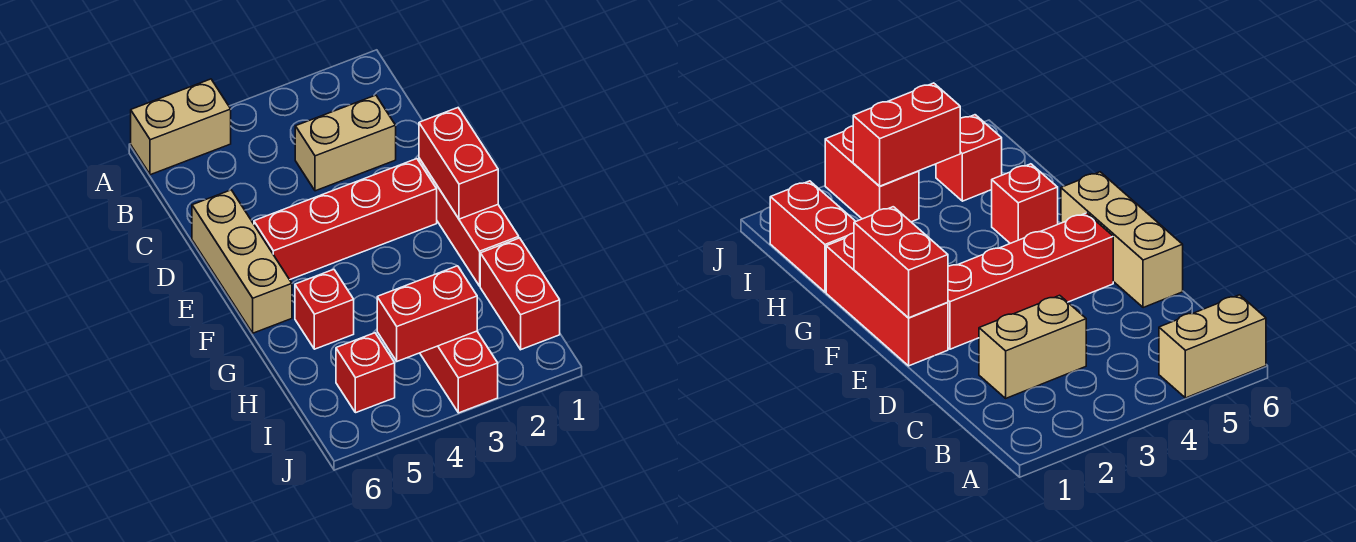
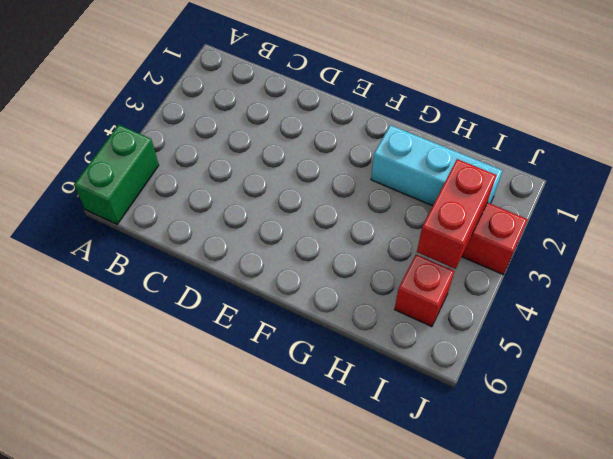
green brick A5:A6 level 1 -> tan brick A5:A6 level 1
cyan brick G2:I2 level 1 -> none
none -> tan brick C2:C3 level 1
none -> tan brick D6:F6 level 1

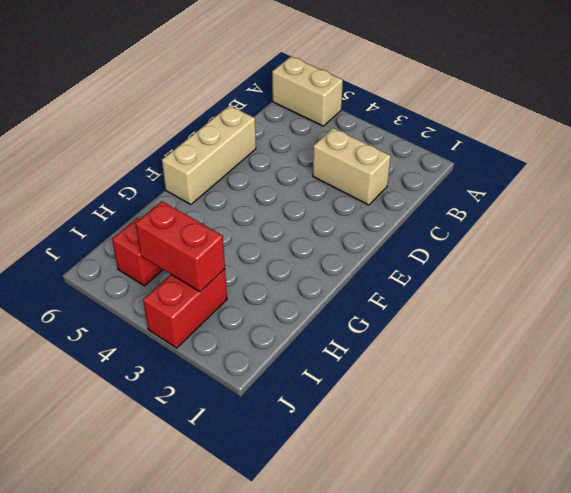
none -> red brick E1:G1 level 1
none -> red brick E2:E5 level 1

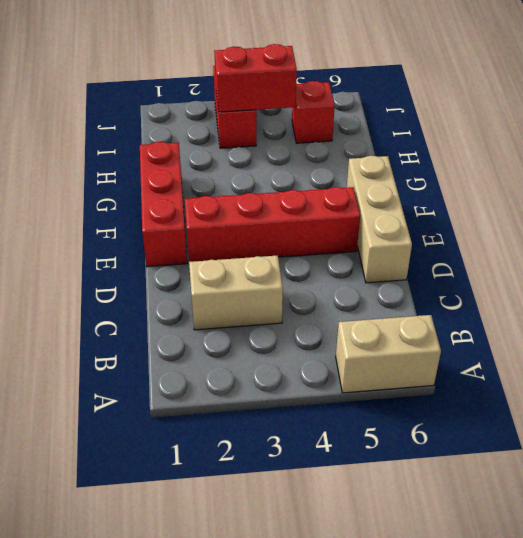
none -> red brick G5 level 1
none -> red brick H1:I1 level 1

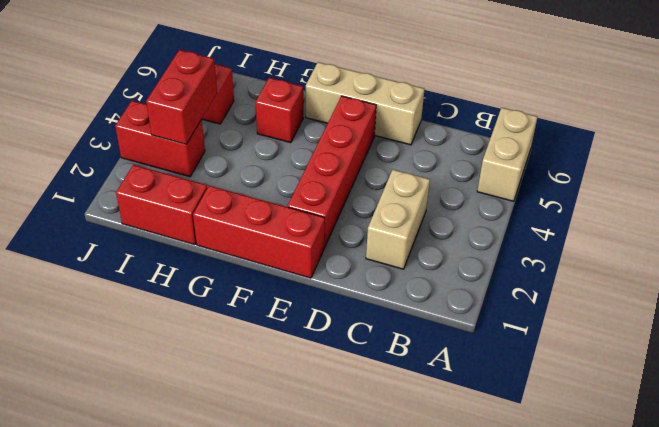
none -> red brick E1:F1 level 2

